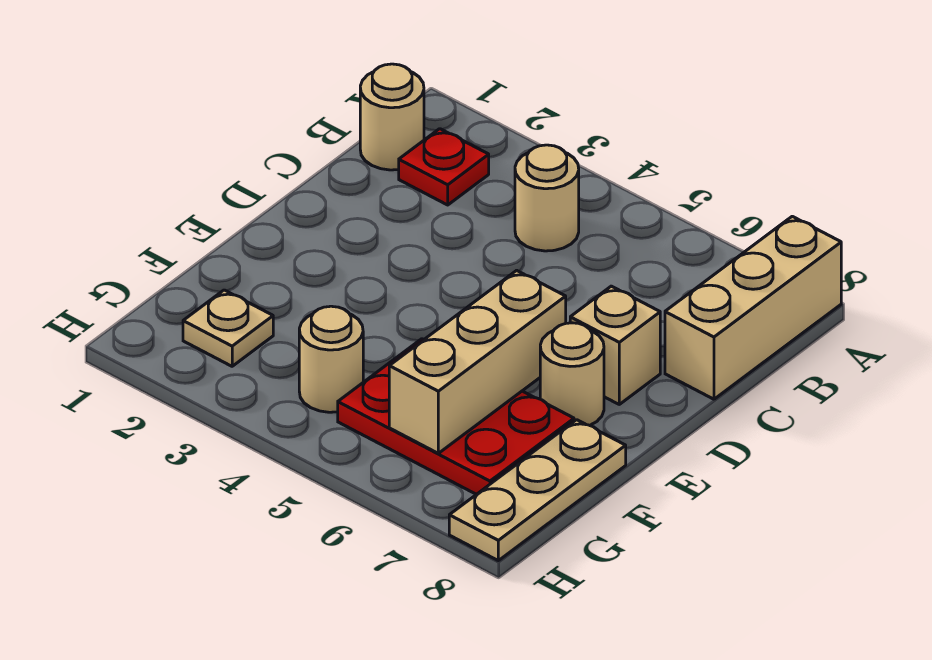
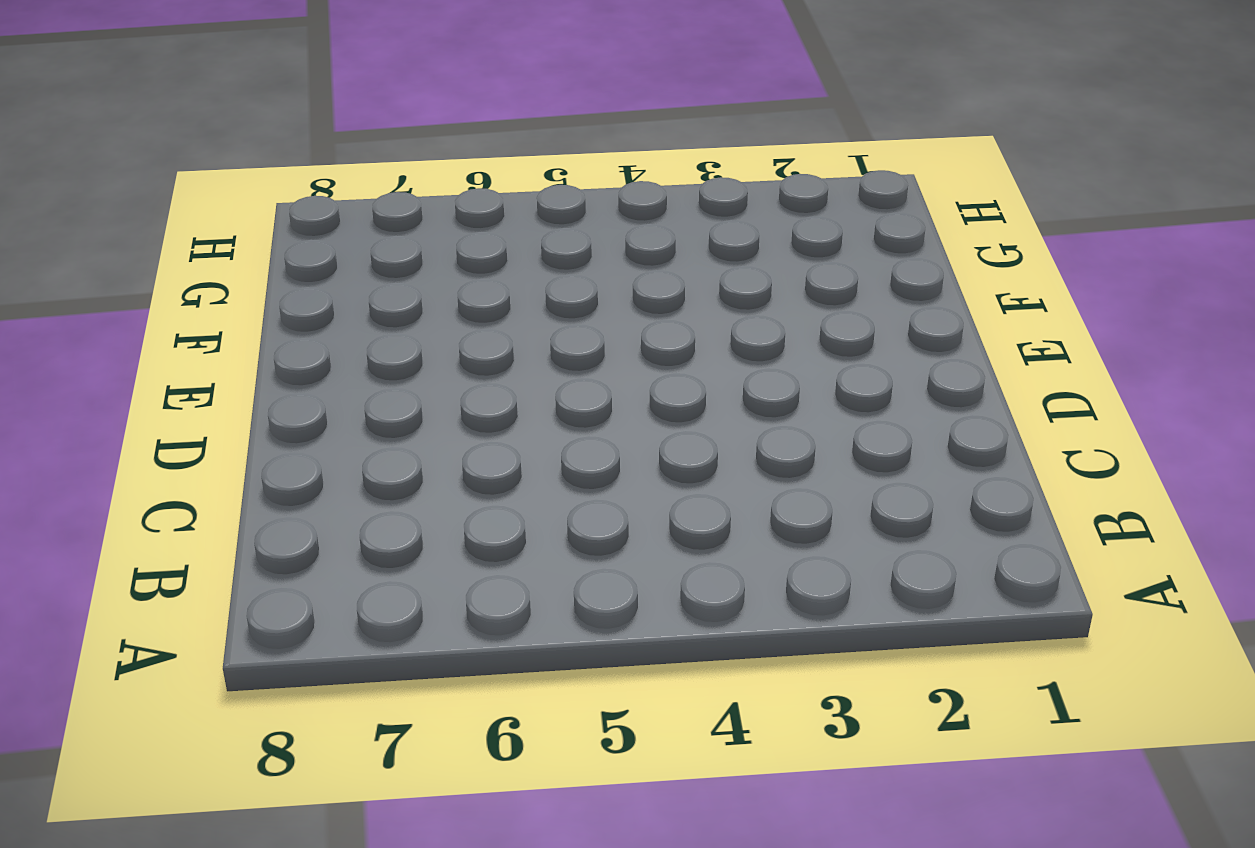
none -> tan brick A8:C8 level 1
none -> tan round brick B1 level 1

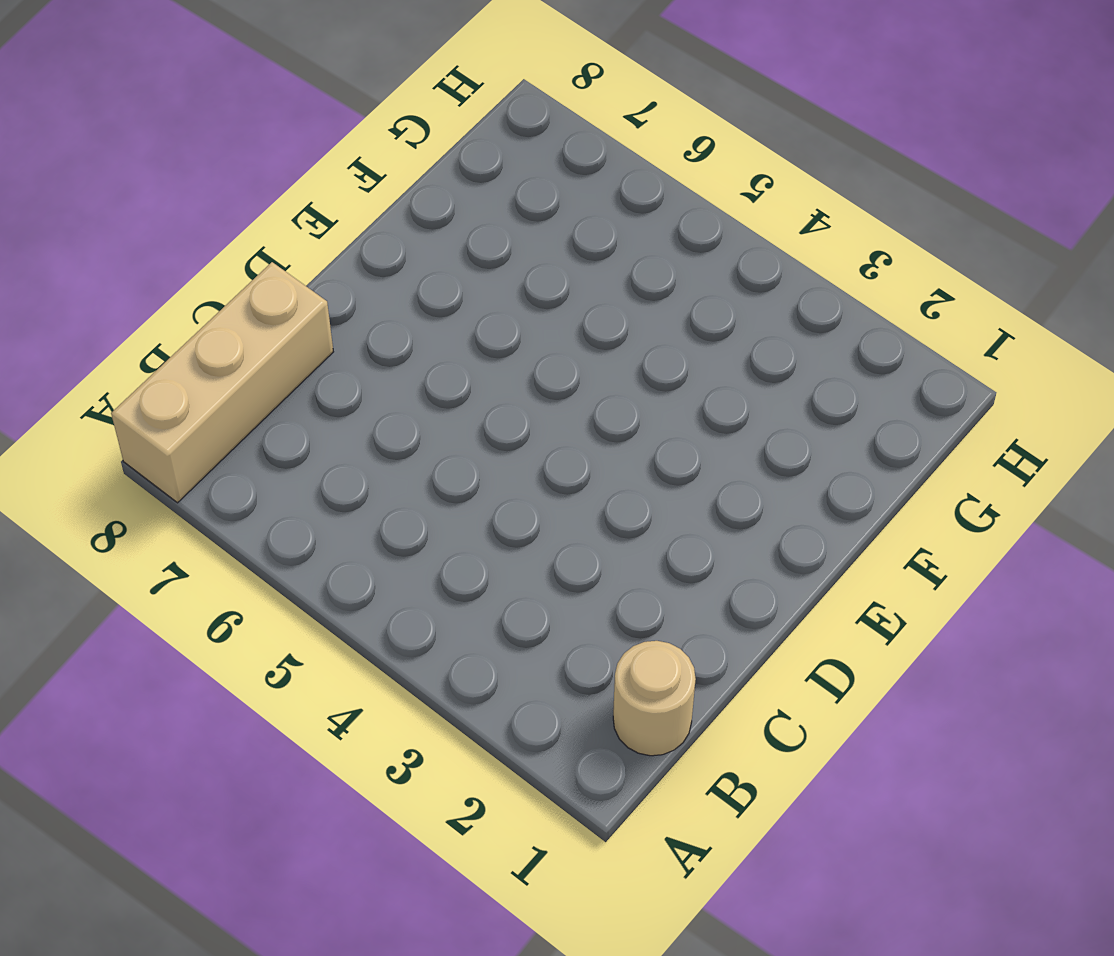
none -> red plate B2 level 1
none -> tan round brick B4 level 1

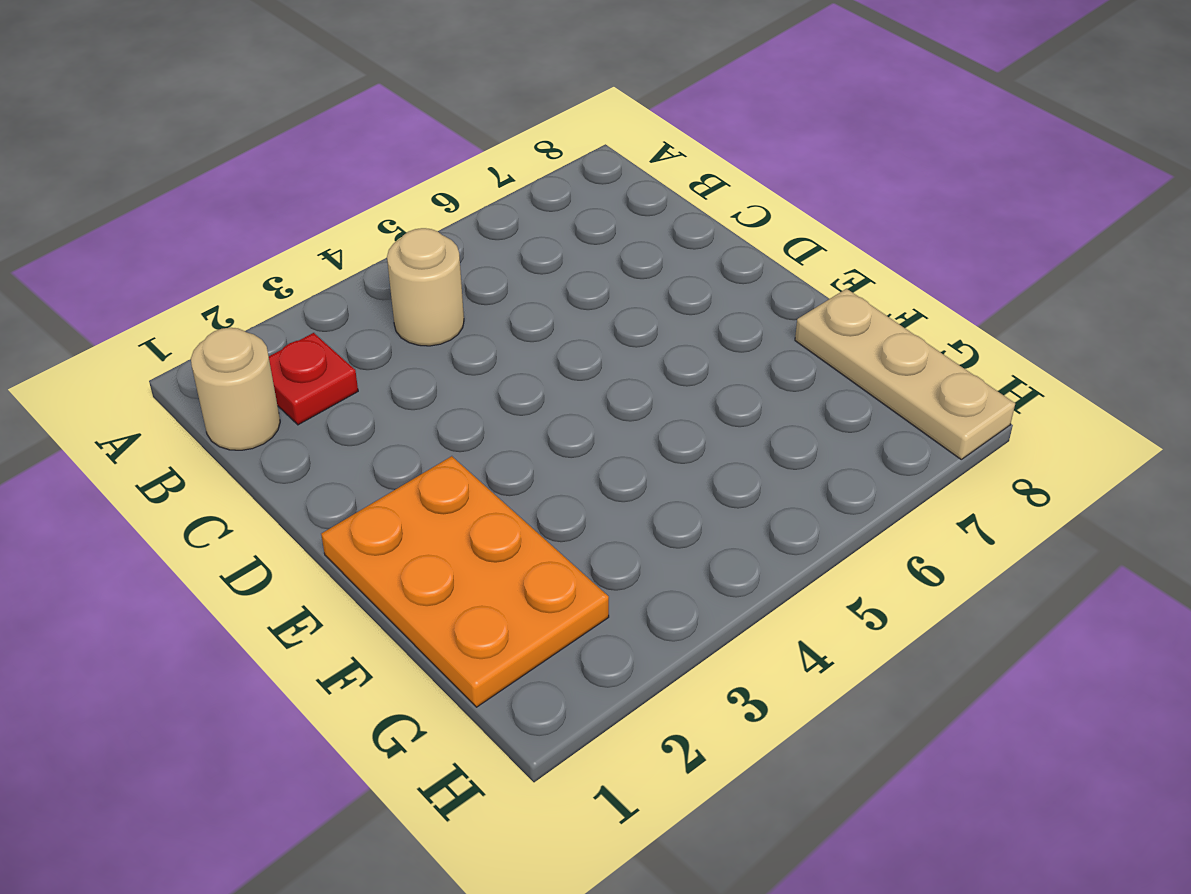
orange plate E1:G2 level 1 -> tan plate G2 level 1
none -> tan brick A8:C8 level 1
none -> tan brick D7 level 1

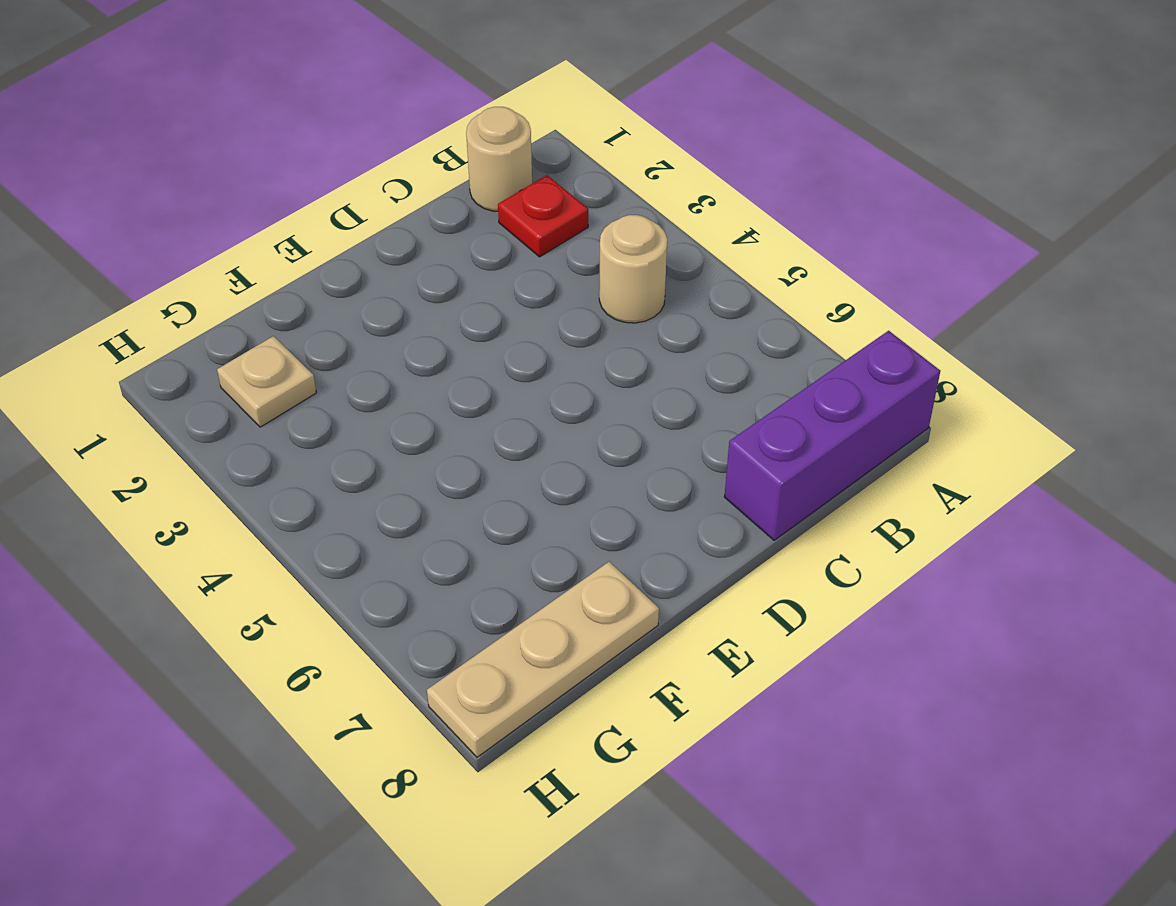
purple brick A8:C8 level 1 -> tan brick A8:C8 level 1
none -> tan brick D7 level 1
none -> tan round brick E7 level 1

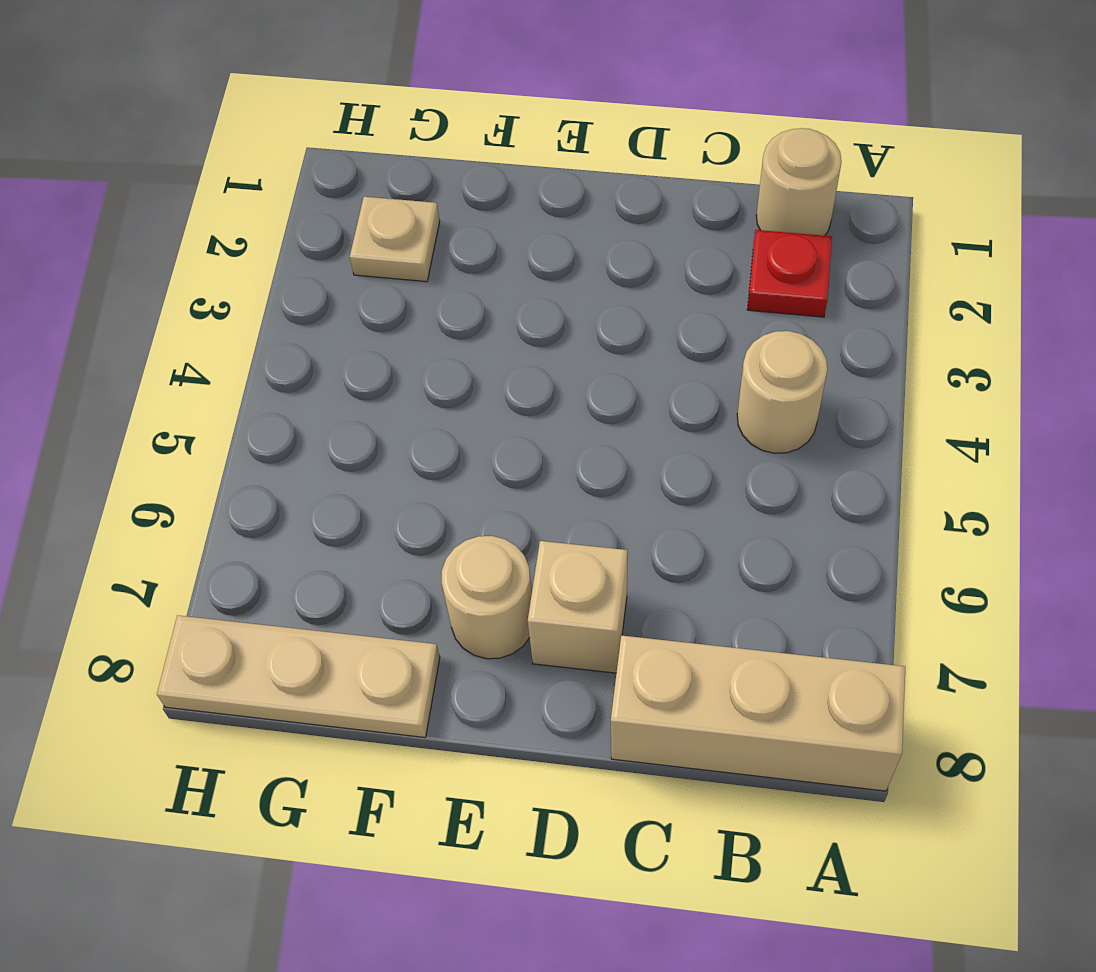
none -> red plate F5:G7 level 1
none -> tan round brick G4 level 1

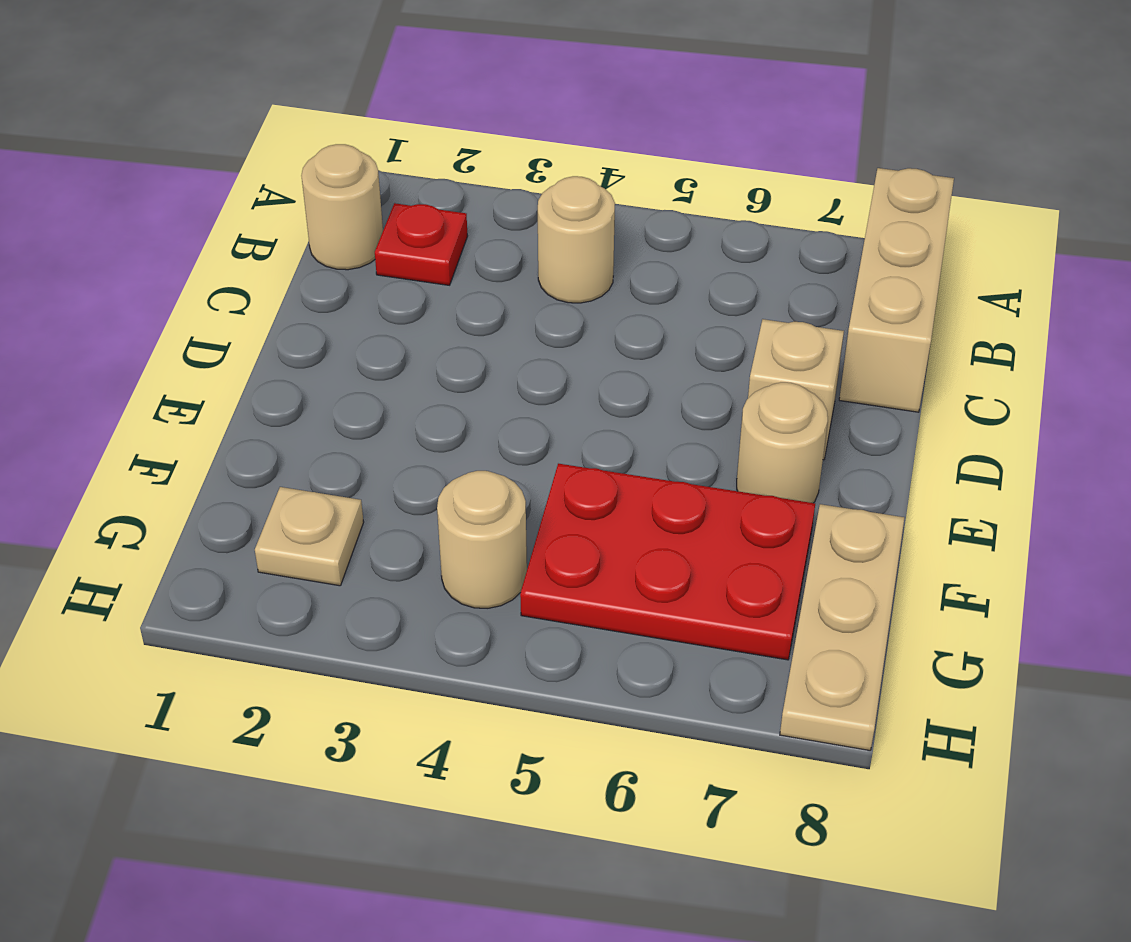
none -> tan brick E6:G6 level 2

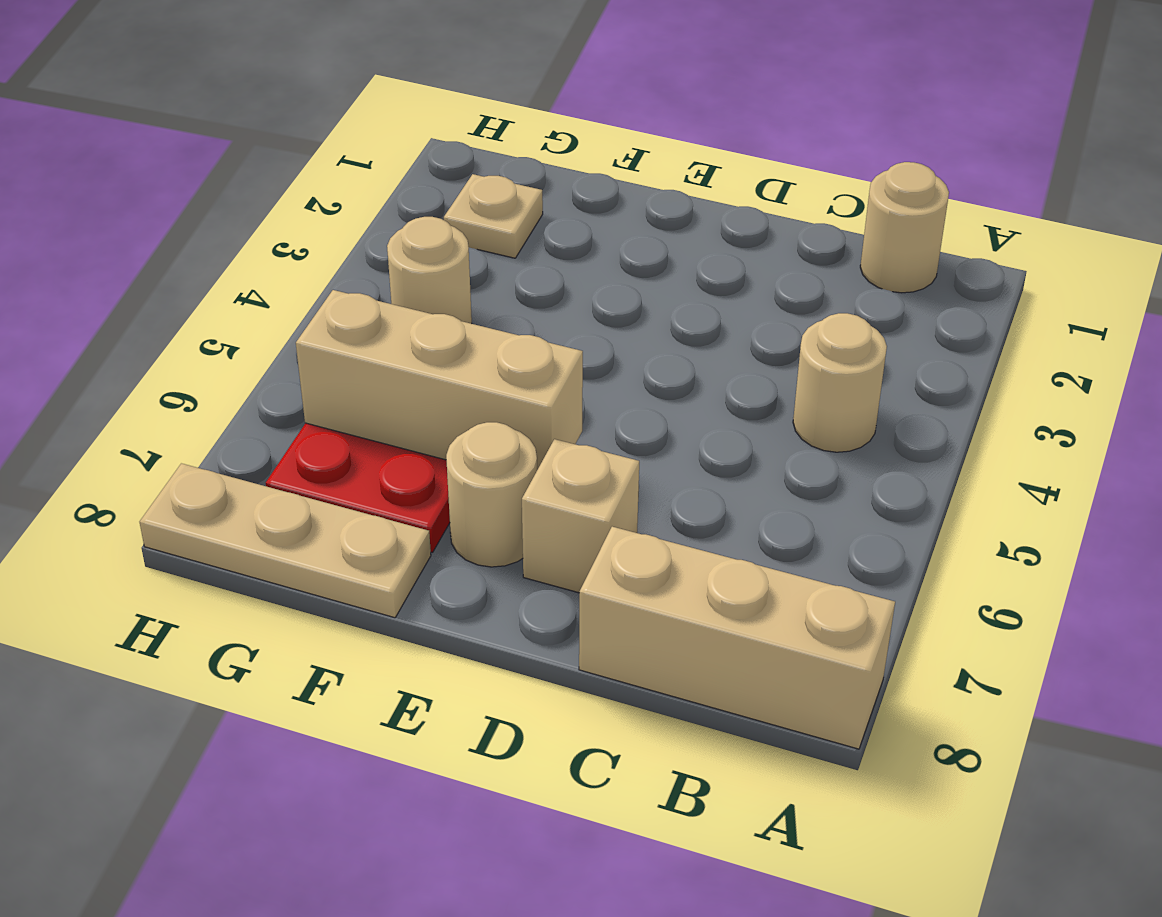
none -> red plate B2 level 1

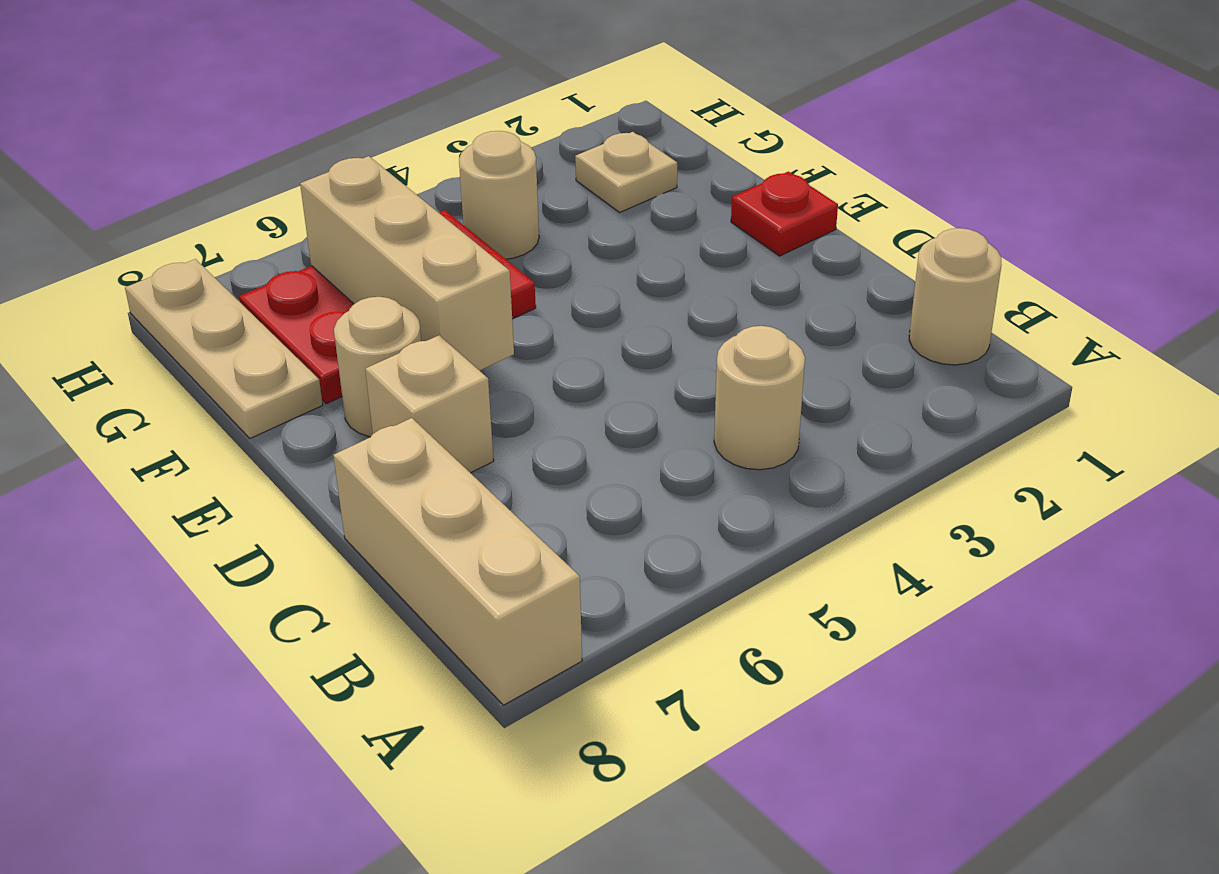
red plate E1 level 1 -> red plate B2 level 1

